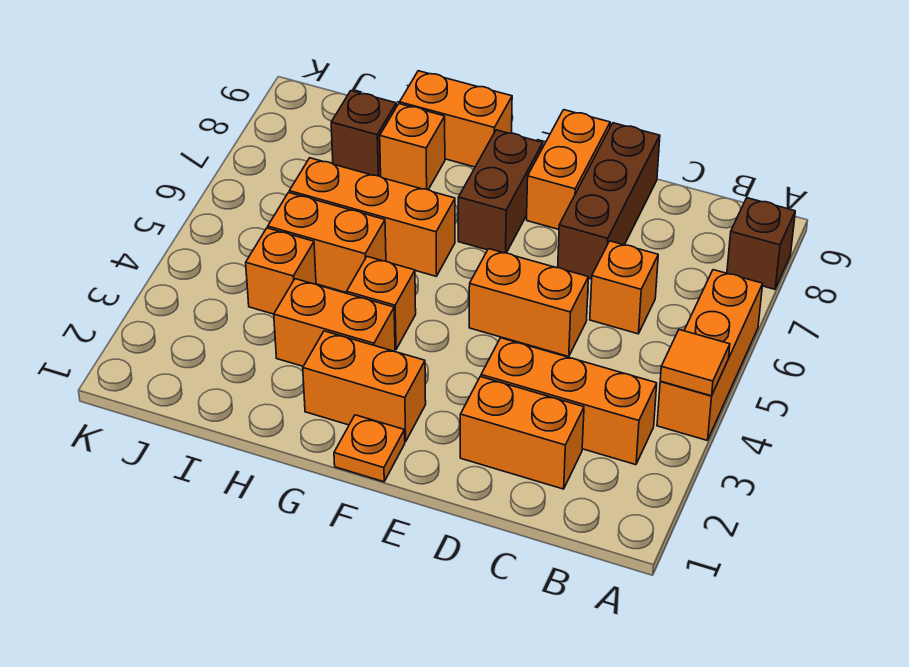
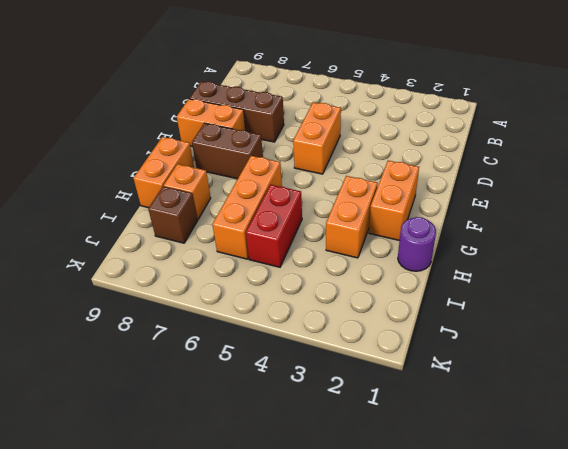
purple round brick H1 level 1 -> none
red brick H5:I5 level 1 -> orange brick H5:I5 level 1
none -> orange brick A4:A6 level 1
none -> brown brick A8 level 1
none -> orange brick B3:D3 level 1

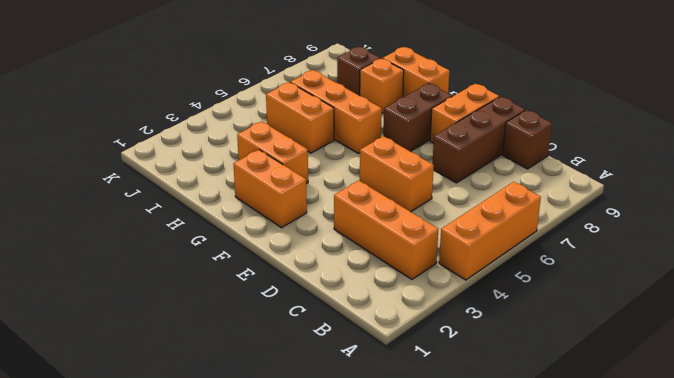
brown brick C9 level 1 -> brown brick A8 level 1
none -> orange brick C2:D2 level 1
none -> orange brick C6 level 1
none -> orange plate F1 level 1

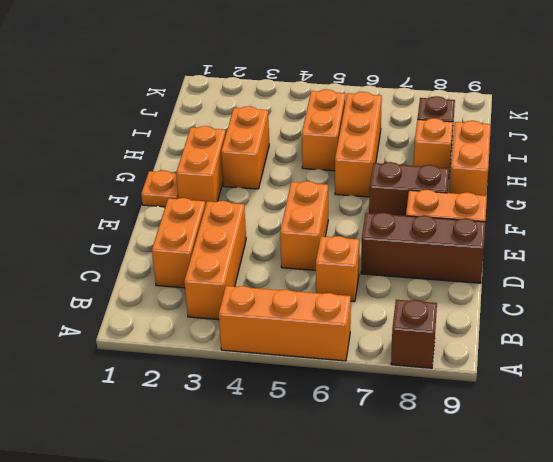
none -> orange brick G4 level 1
none -> orange brick I4 level 1
none -> orange tile A4 level 2

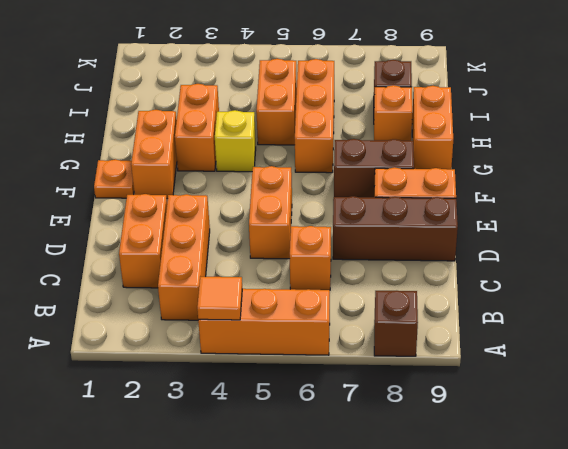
yellow brick G4 level 1 -> orange brick G4 level 1
none -> orange brick I4 level 1

